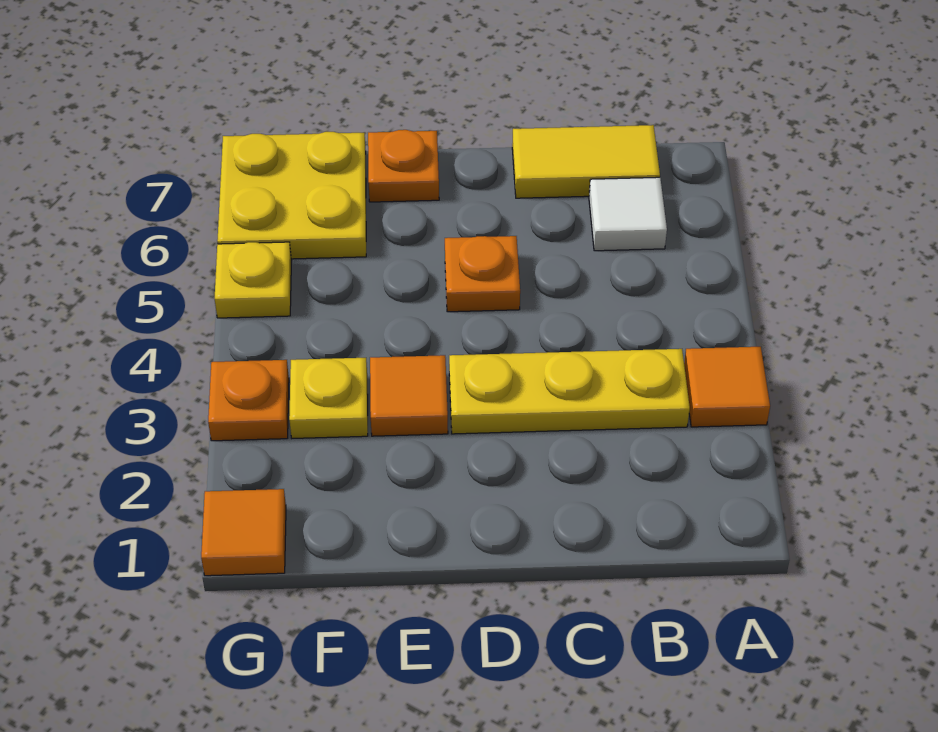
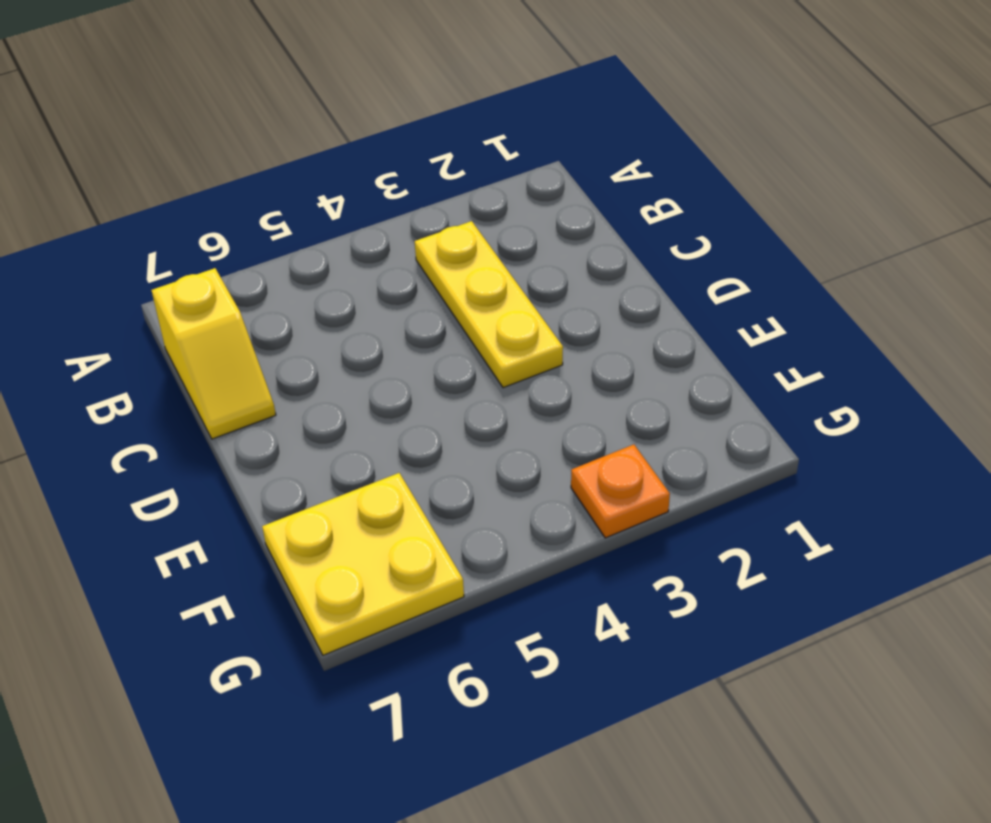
yellow slope B7:C7 level 1 top B -> yellow tile B7:C7 level 1
none -> orange tile A3 level 1
none -> white tile B6 level 1
none -> orange plate D5 level 1

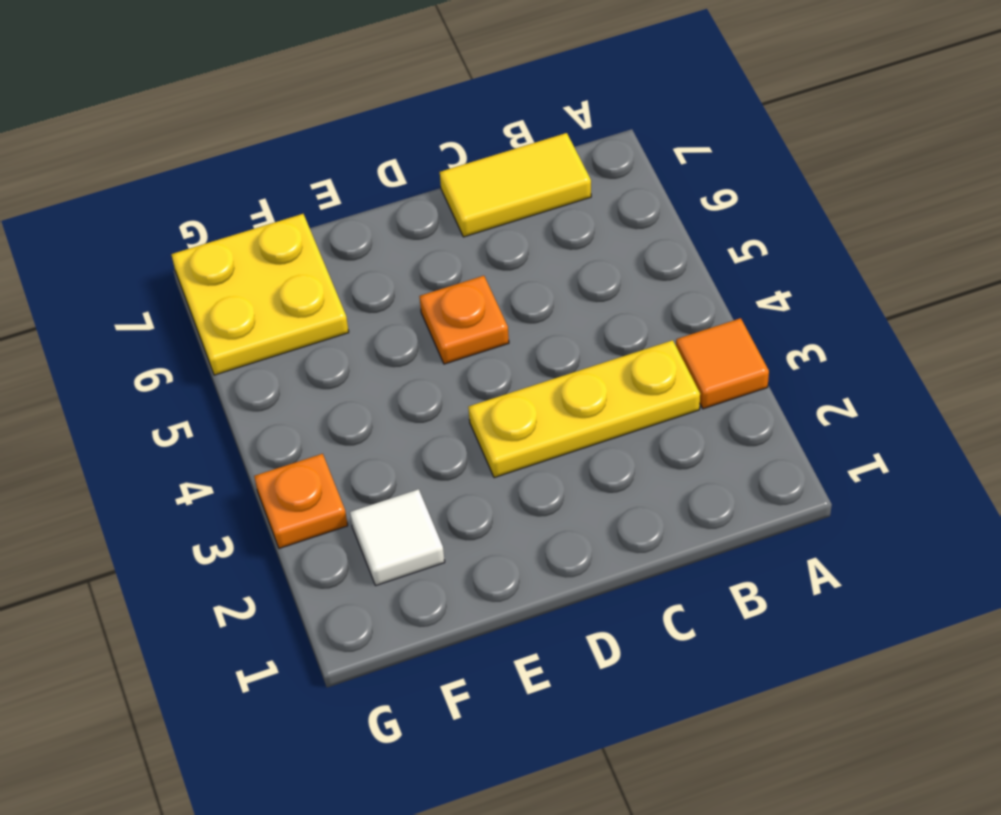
white tile F2 level 1 -> white tile B6 level 1
none -> orange tile E3 level 1
none -> orange plate E7 level 1
none -> yellow plate F3 level 1

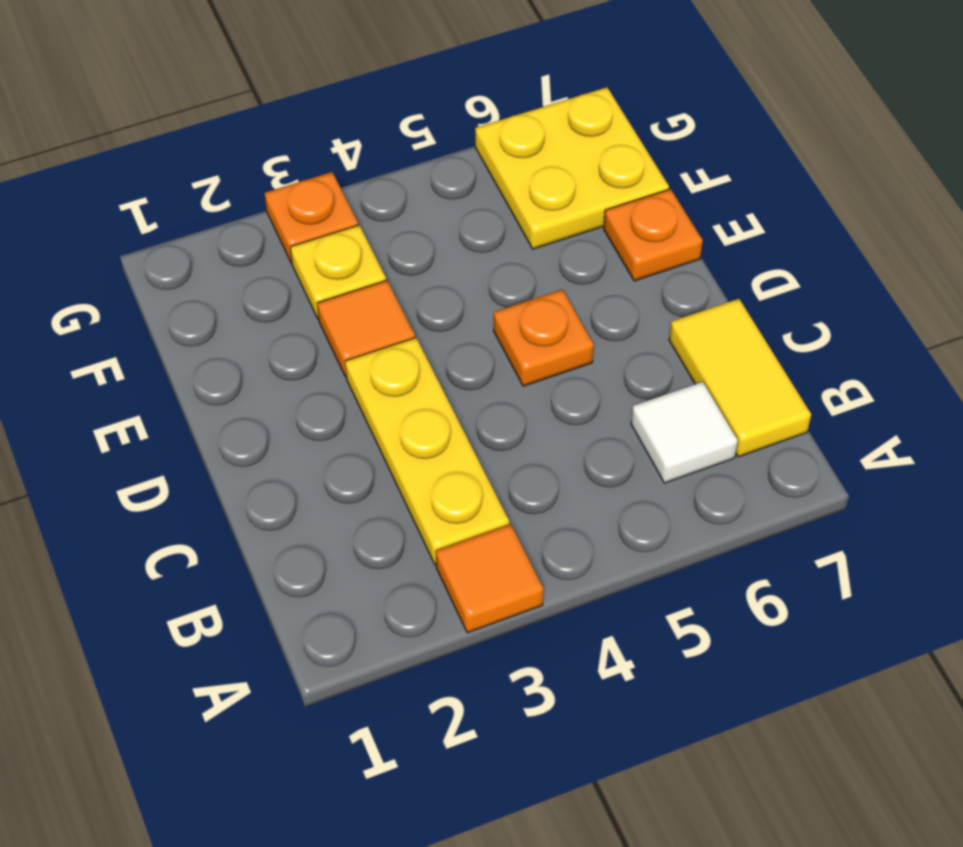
none -> orange tile G1 level 1
none -> yellow plate G5 level 1

